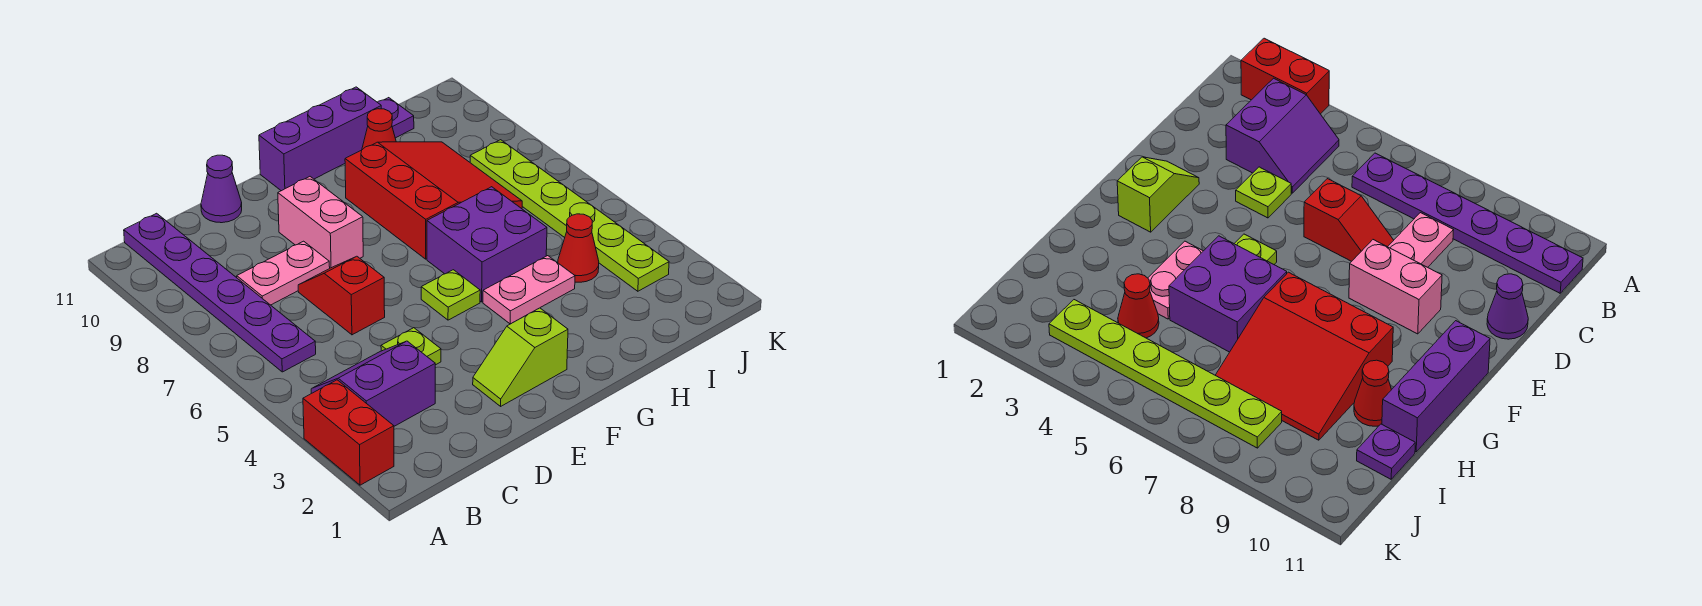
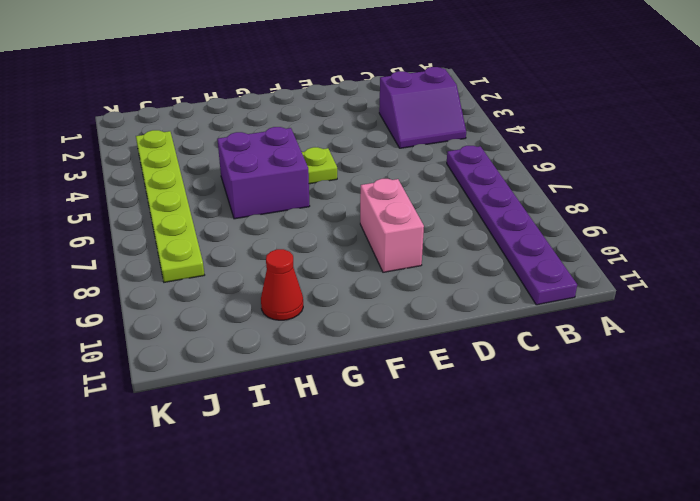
none -> red brick A2:A3 level 1
none -> pink plate C8:D8 level 1
none -> lime plate D4 level 1

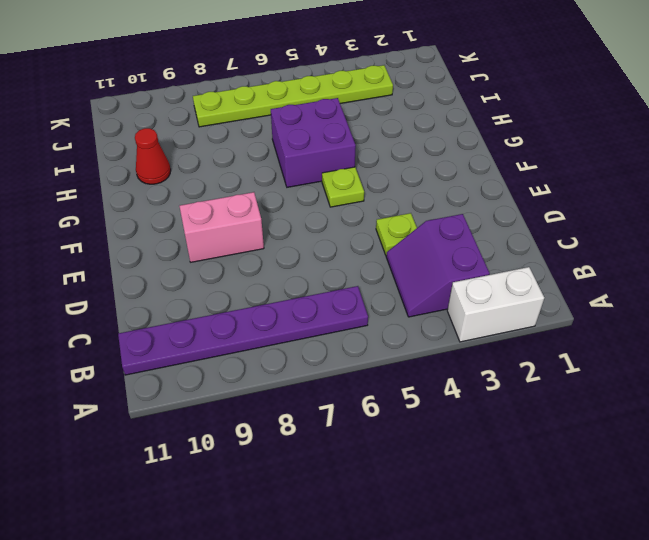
white brick A2:A3 level 1 -> red brick A2:A3 level 1
none -> pink plate C8:D8 level 1
none -> red slope D6:D7 level 1 top 6
none -> purple cone D11 level 1

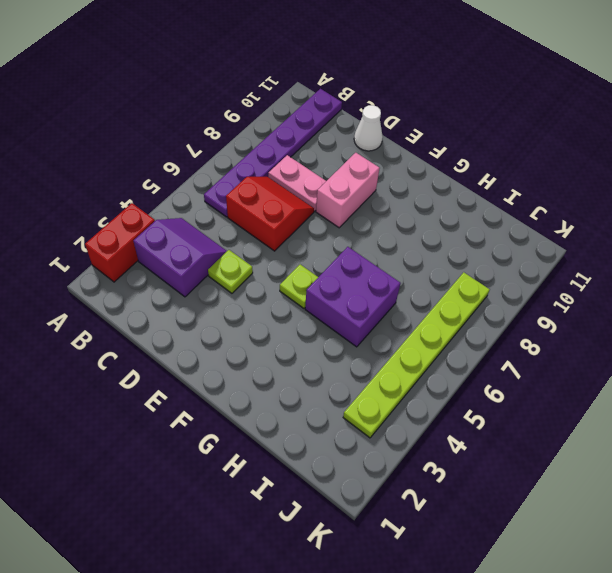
red slope C6:D7 level 1 top 6 -> red slope D6:D7 level 1 top 6
white cone D11 level 1 -> purple cone D11 level 1
none -> lime slope E2:F2 level 1 top F
none -> purple brick F11:H11 level 1
none -> pink plate G4:H4 level 1

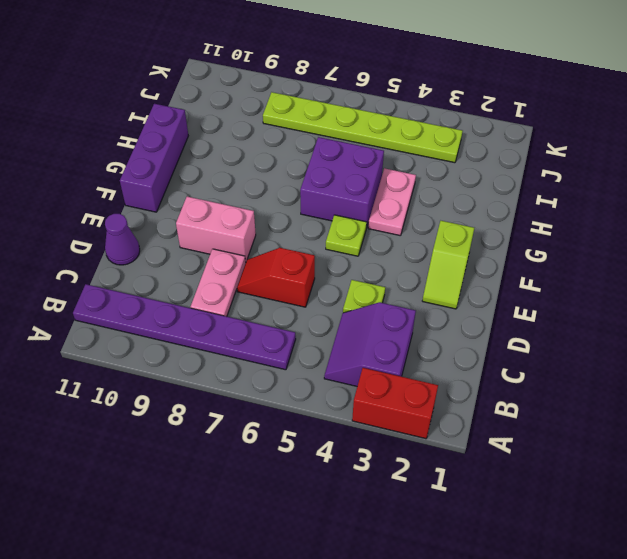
none -> red slope G7:I9 level 1 top G
none -> red cone H10 level 1
none -> red cone I4 level 1

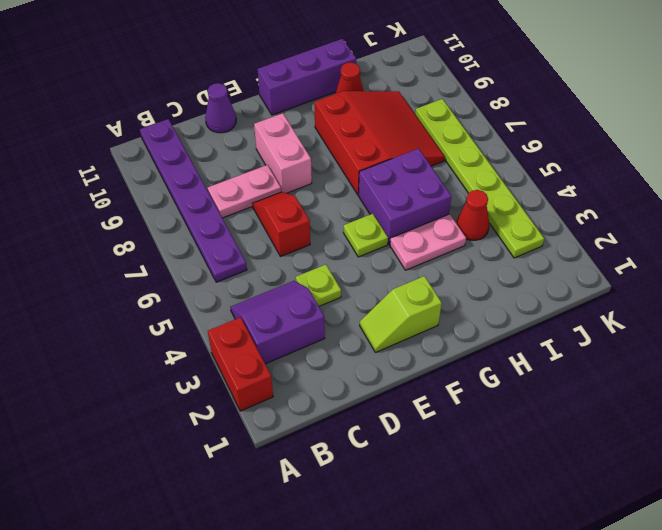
none -> purple plate I11 level 1

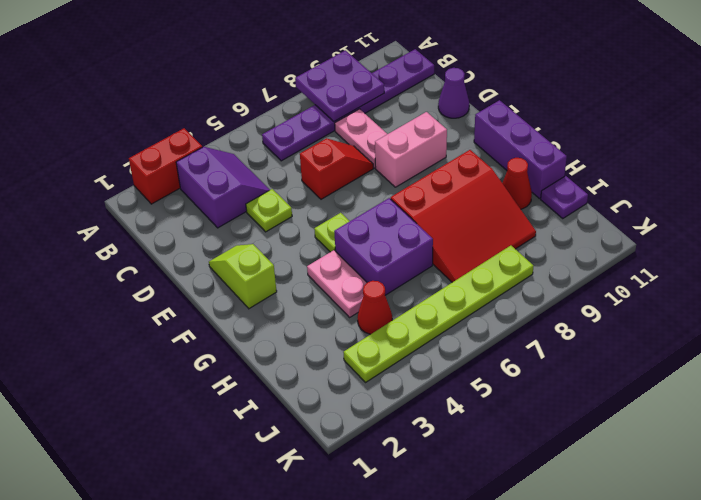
purple plate A8:B9 level 2 -> none

